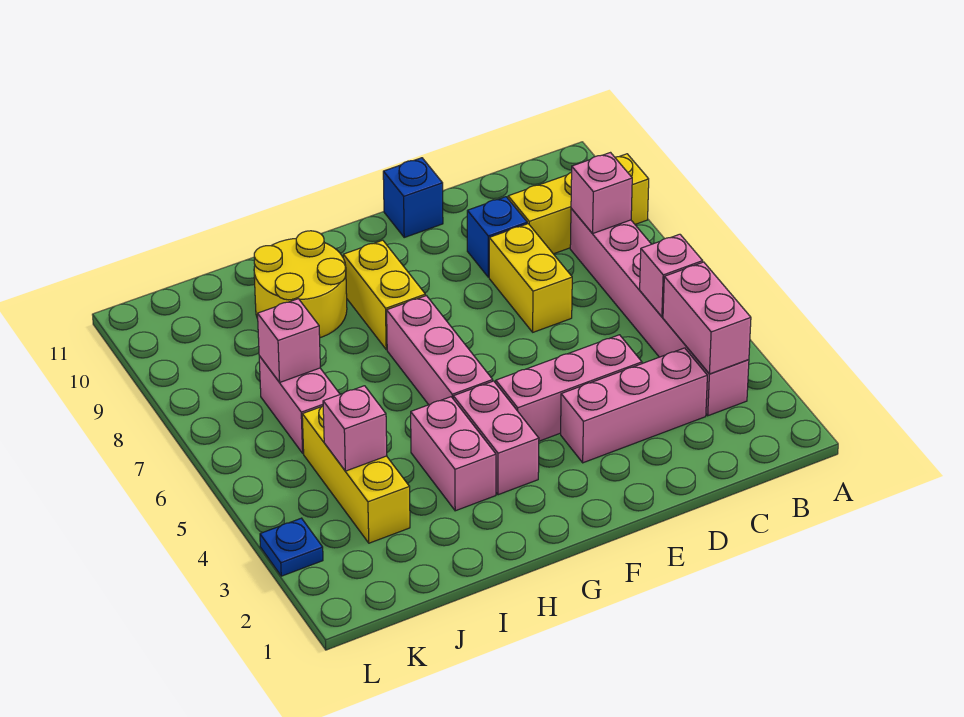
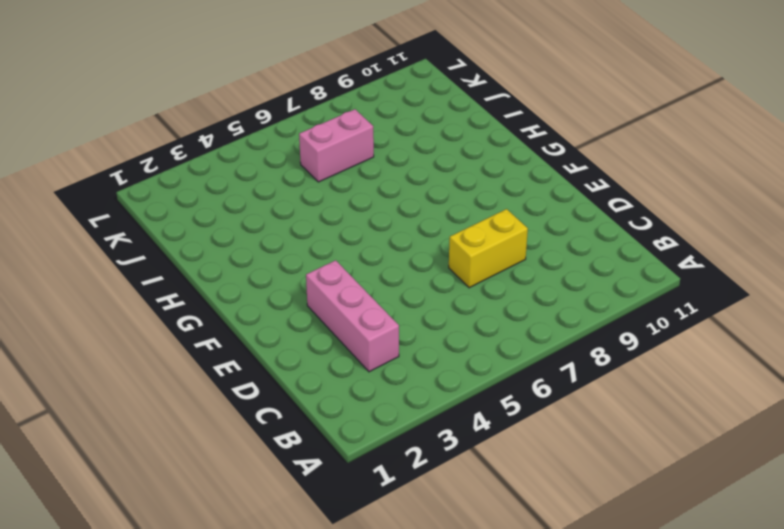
none -> yellow brick A9:C9 level 1
none -> pink brick B3:B8 level 1
none -> pink brick D4:F4 level 1

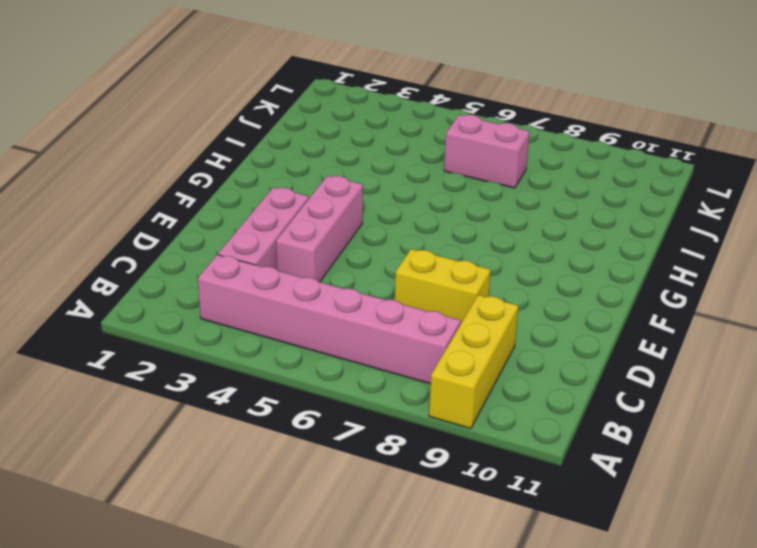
none -> blue brick D9 level 1
none -> blue brick E11 level 1
none -> pink brick G3:G4 level 1

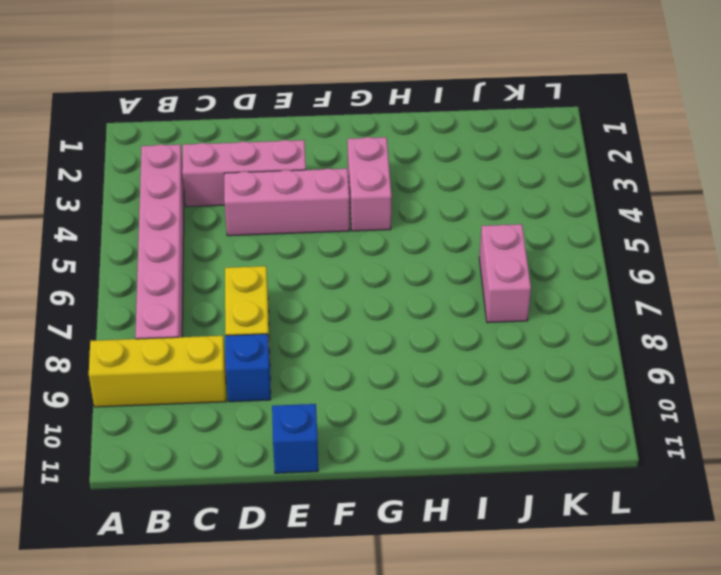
none -> pink brick G5:G7 level 1
none -> yellow brick G8:G9 level 1
none -> pink brick H3:H4 level 1

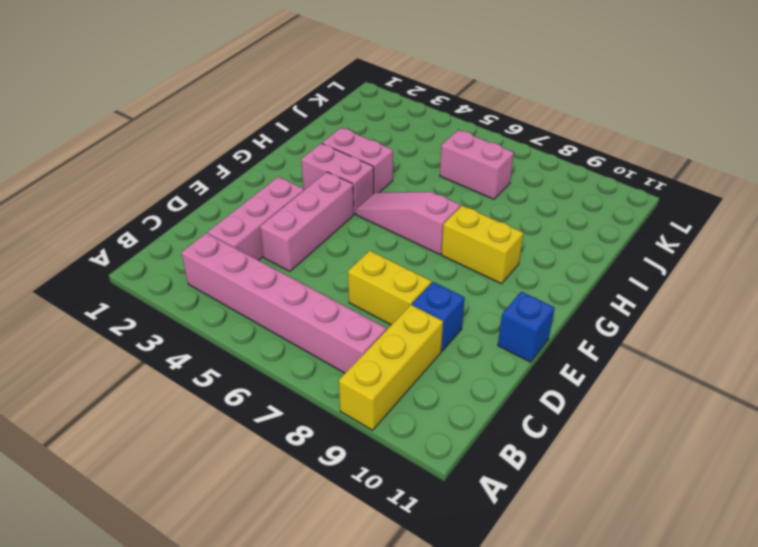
pink slope G5:G7 level 1 top 7 -> pink brick G5:G7 level 1
none -> yellow round brick H9:I10 level 1
none -> yellow brick J3:J5 level 1
none -> blue plate L3 level 1

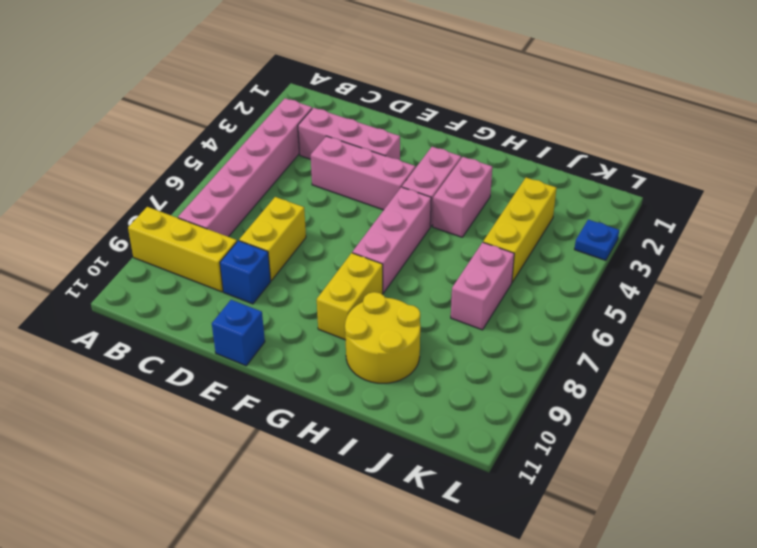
none -> pink brick B3:B4 level 2
none -> pink brick B5 level 2
none -> pink brick B8 level 2

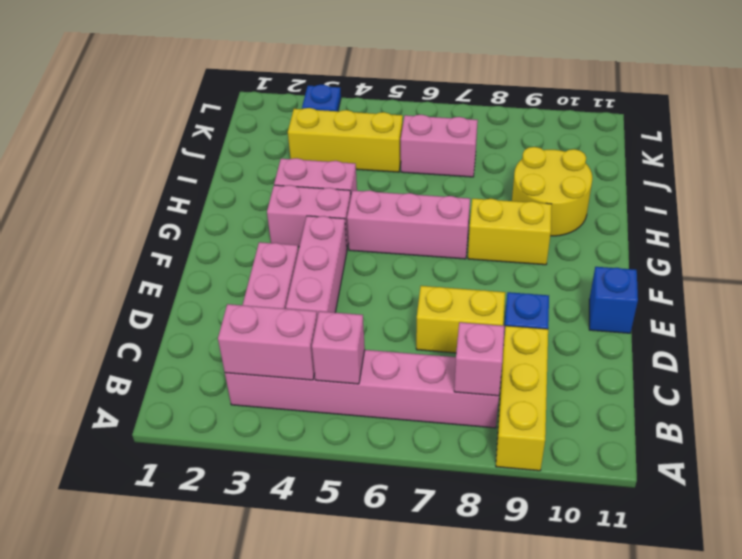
none -> pink brick J4 level 2
none -> pink brick J7 level 2

